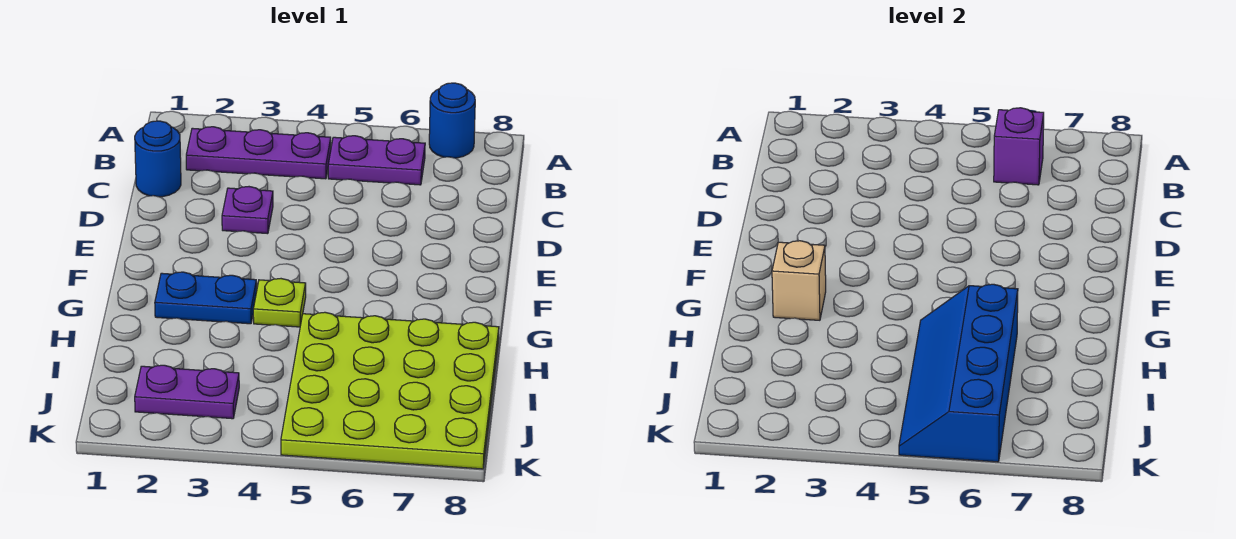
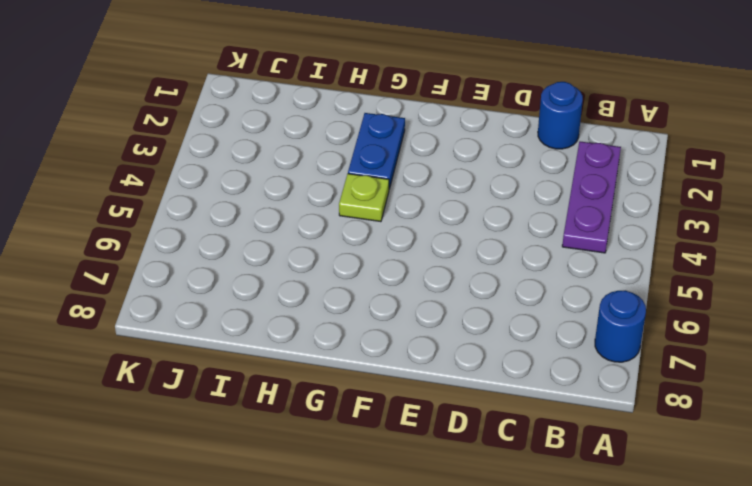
none -> purple plate B5:B6 level 1
none -> purple plate D3 level 1
none -> lime plate H5:K8 level 1

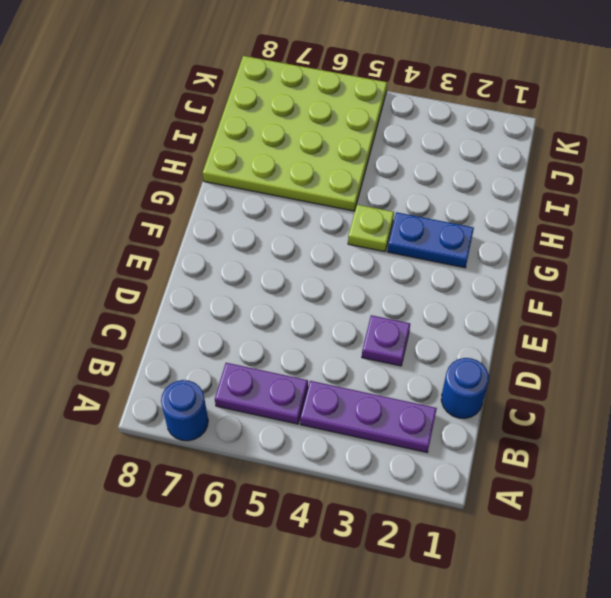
none -> purple plate J2:J3 level 1
none -> purple brick B6 level 2
none -> tan brick G2 level 2

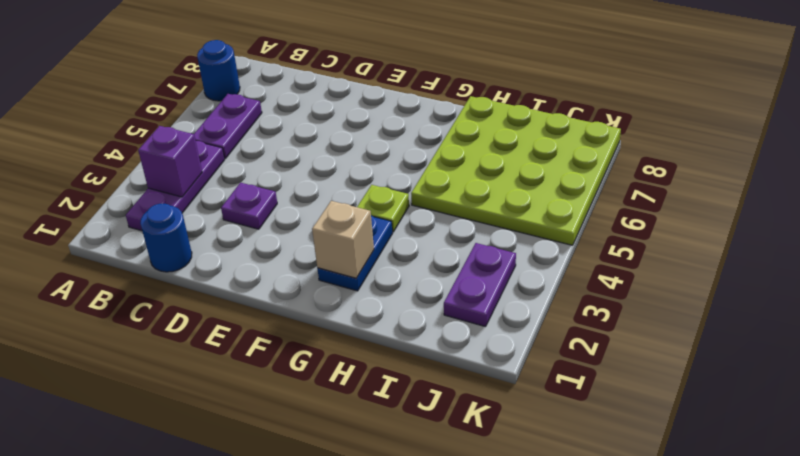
purple brick B3 level 2 -> purple brick B6 level 2
none -> blue slope H5:K6 level 2 top 6

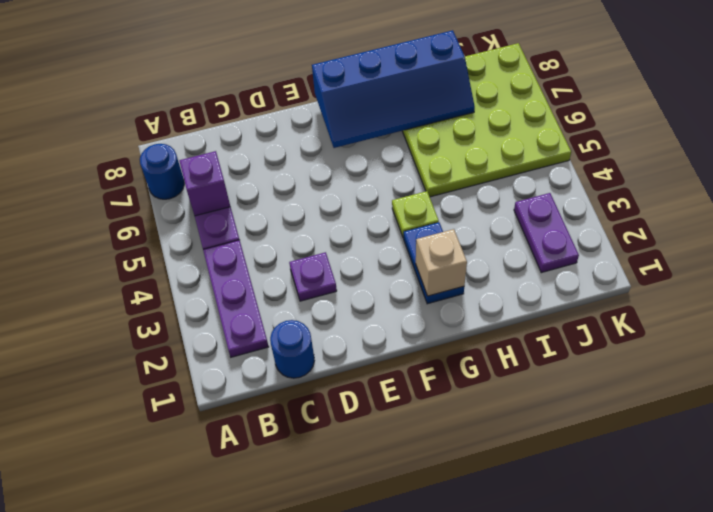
blue slope F7:I8 level 2 top 8 -> blue slope H5:K6 level 2 top 6

